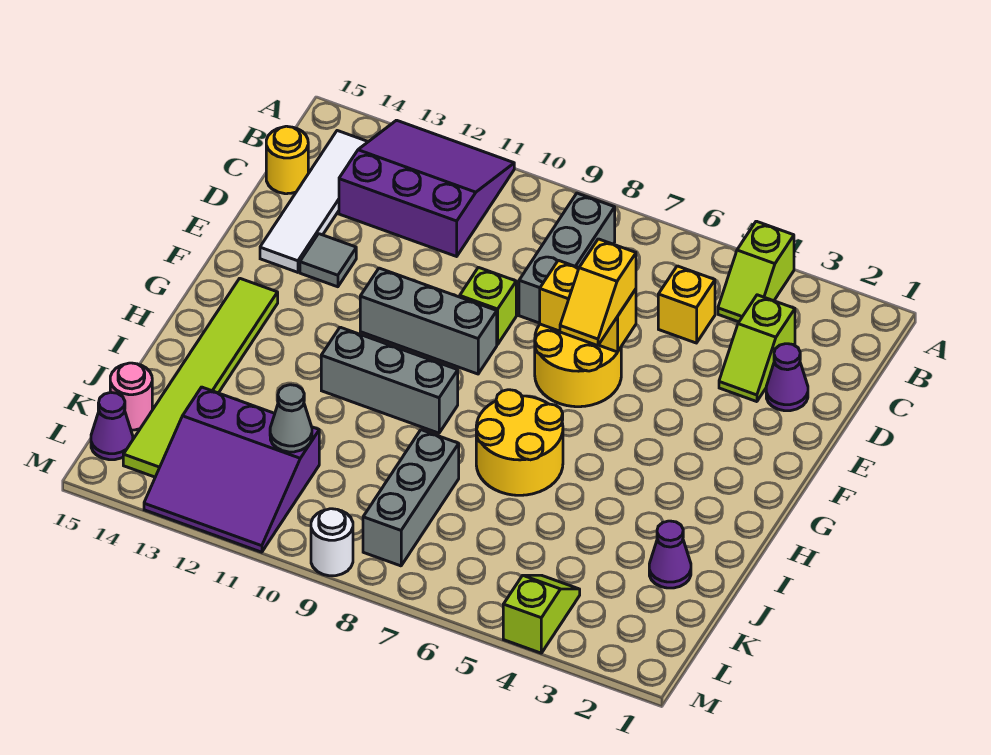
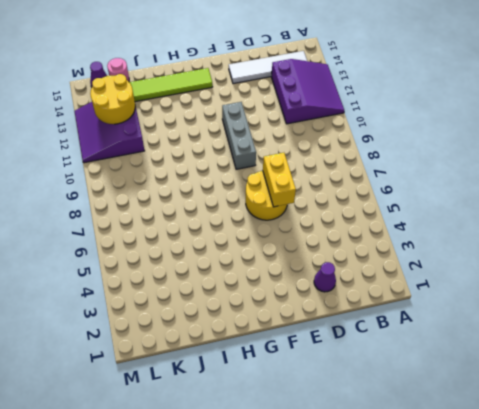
yellow round brick K12:L13 level 2 -> yellow round brick H6:I7 level 1
none -> lime slope A4:B4 level 1 top A
none -> grey brick B8:D8 level 1
none -> lime slope C3:D3 level 1 top C

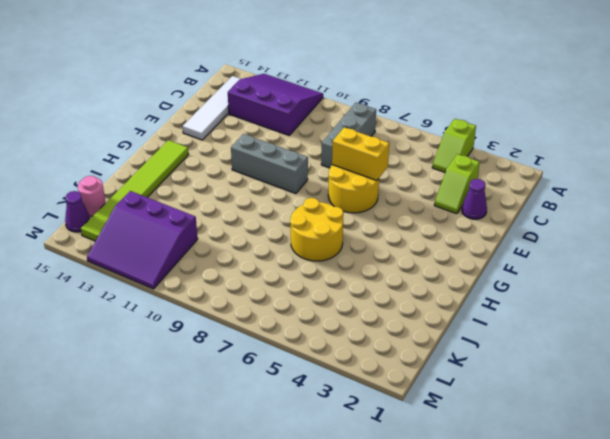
none -> yellow brick C5 level 1
none -> yellow round brick C15 level 1
none -> lime brick E9 level 1

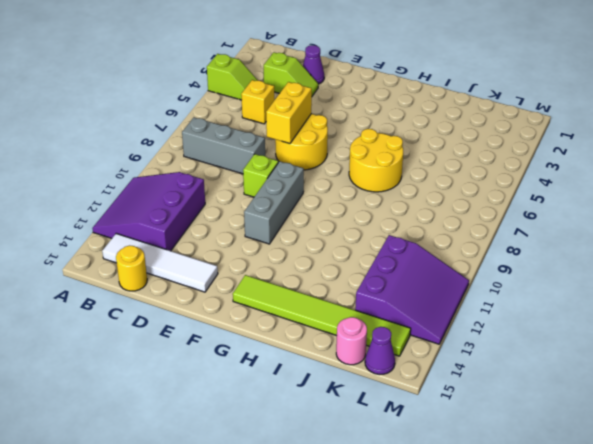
none -> grey tile E13 level 1
none -> grey brick H9:H11 level 1
none -> purple cone J2 level 1

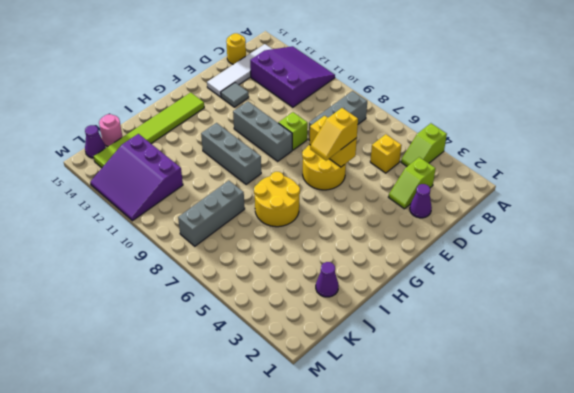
none -> lime slope L4:M4 level 1 top M
none -> white round brick M9 level 1
none -> grey cone K11 level 2

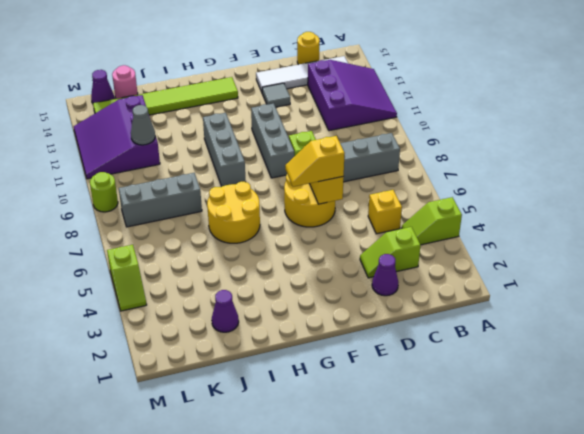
lime slope M4:M5 level 1 top 5 -> lime slope L4:M4 level 1 top M
lime round brick M9 level 1 -> white round brick M9 level 1

